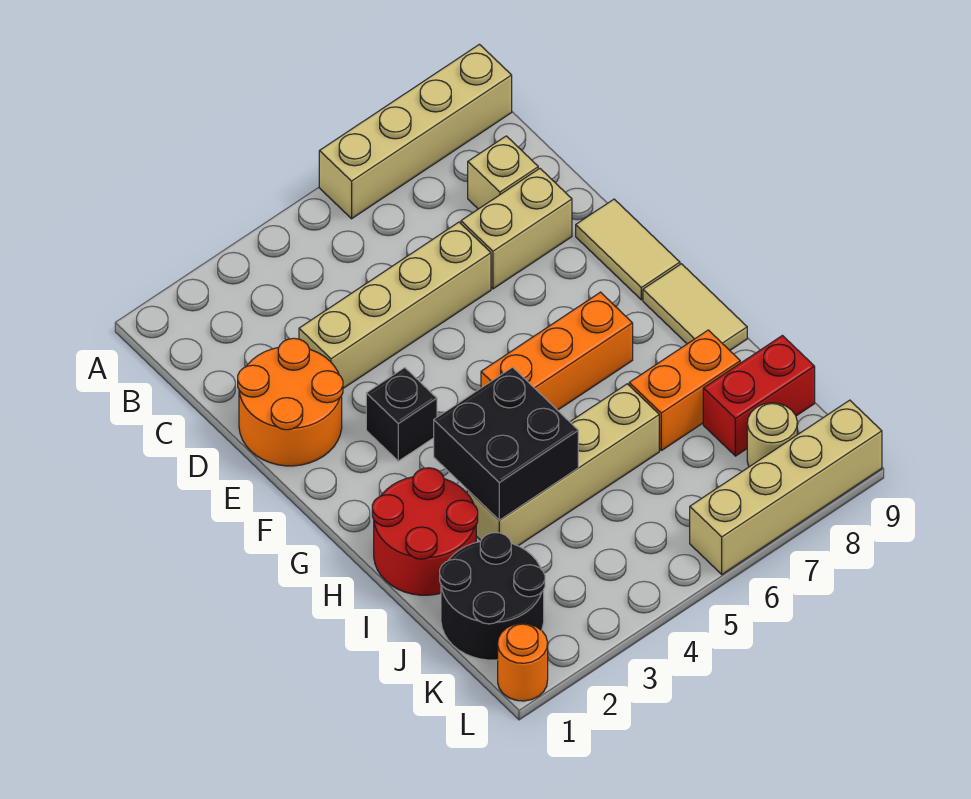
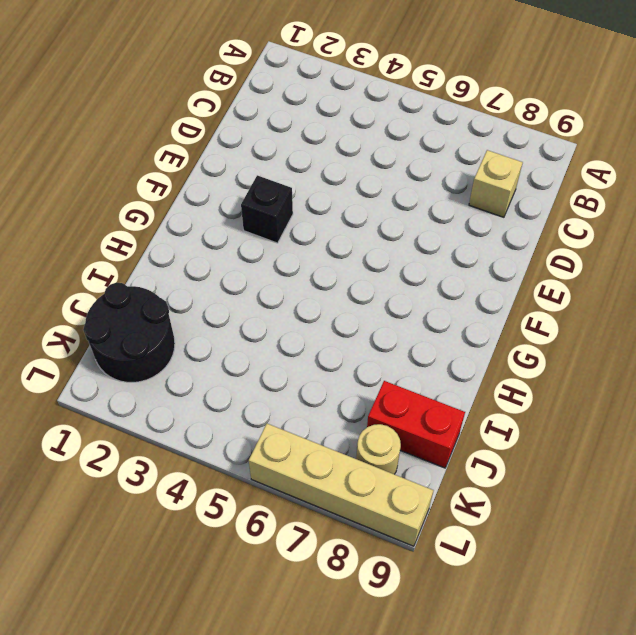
none -> tan brick A6:A9 level 1
none -> orange round brick D1:E2 level 1
none -> tan brick D3:D6 level 1

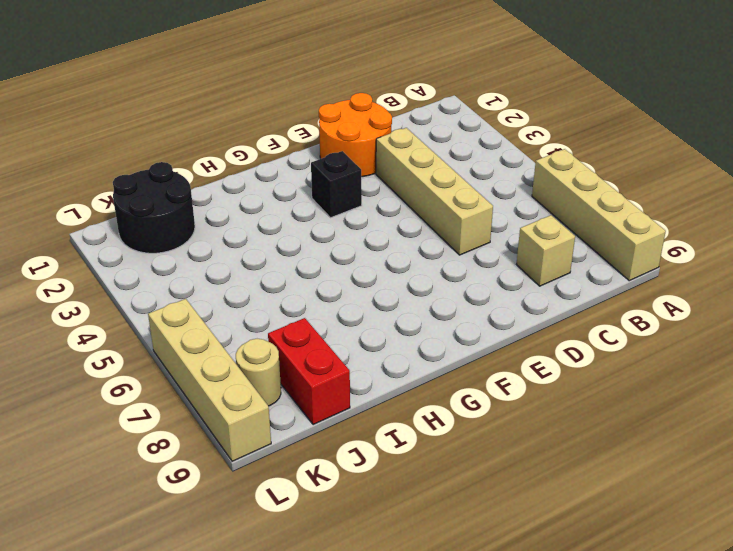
none -> tan brick D7:D8 level 1
none -> tan tile E9:F9 level 1
none -> orange brick G5:G7 level 1

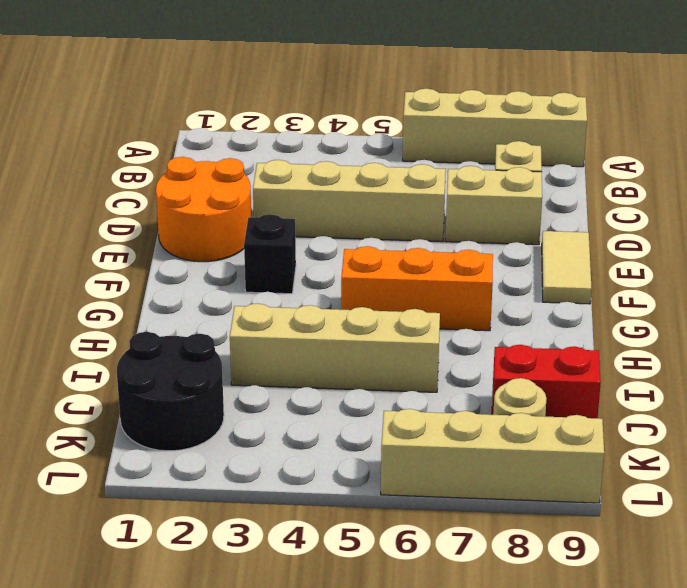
none -> tan tile G9:H9 level 1
none -> red round brick H1:I2 level 1
none -> orange brick I7:I8 level 1

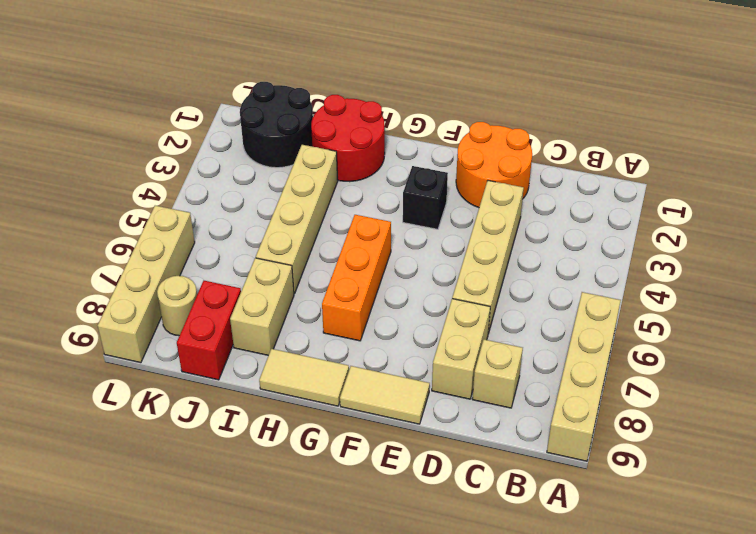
tan brick I7:I8 level 1 -> orange brick I7:I8 level 1
none -> orange round brick L1 level 1
none -> black brick H3:I4 level 2

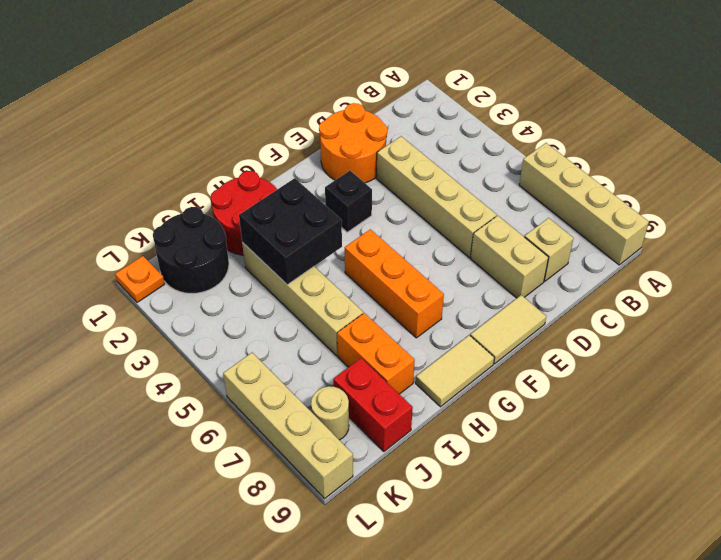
orange plate L1 level 1 -> orange round brick L1 level 1

